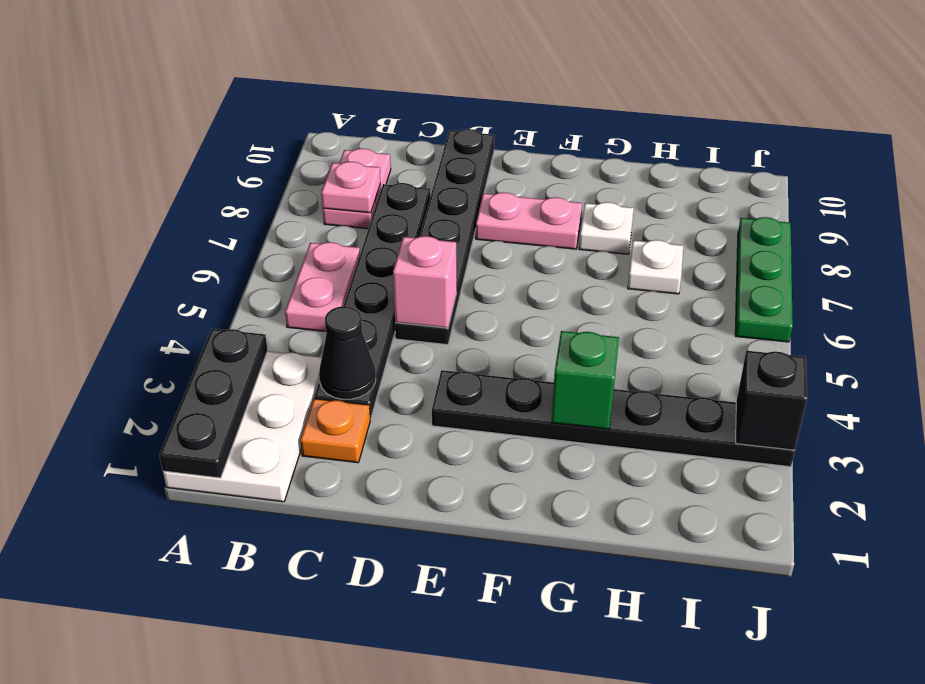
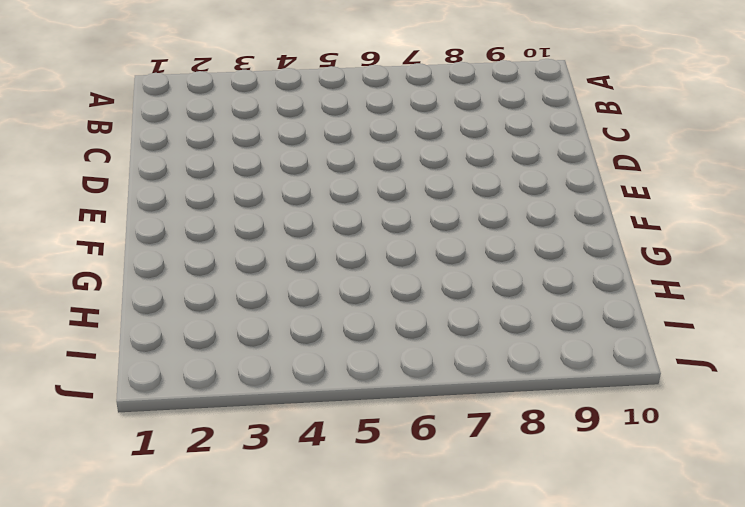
none -> white plate A1:B3 level 1
none -> pink plate B5:B6 level 1
none -> pink plate B8:B9 level 1

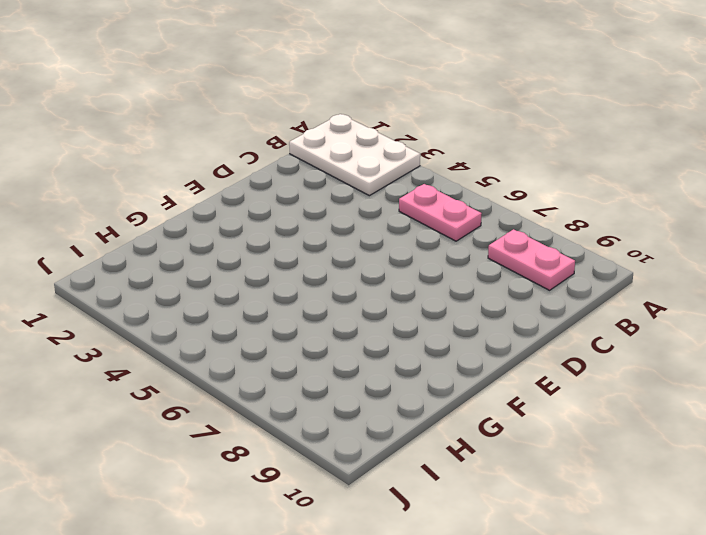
none -> orange plate C2 level 1
none -> black plate C3:C8 level 1
none -> black plate D5:D10 level 1

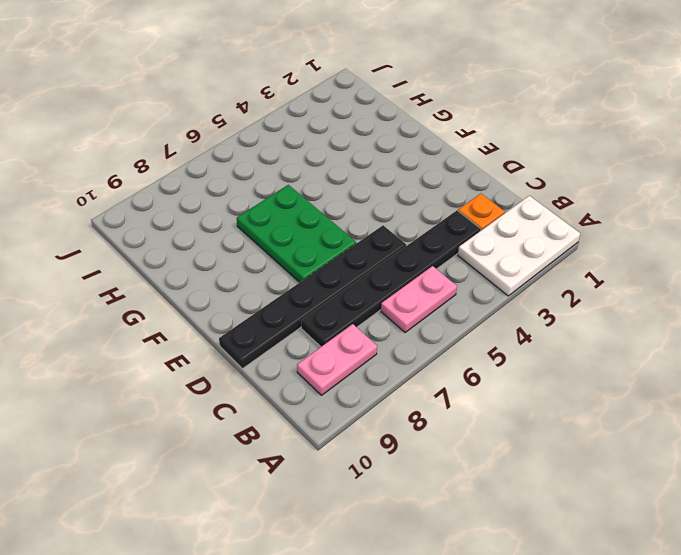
green plate E6:G7 level 1 -> none
none -> black plate E3:J3 level 1
none -> pink plate E8:F8 level 1
none -> white plate G8 level 1

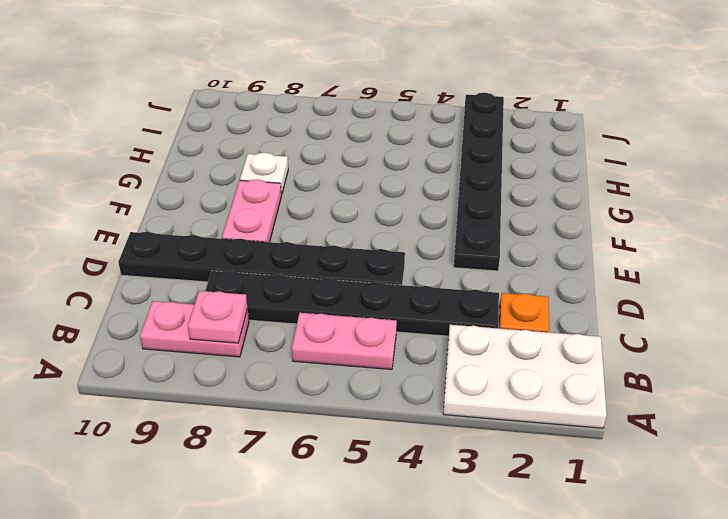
none -> white plate H7 level 1
none -> green plate J6:J8 level 1
none -> black plate A1:A3 level 2

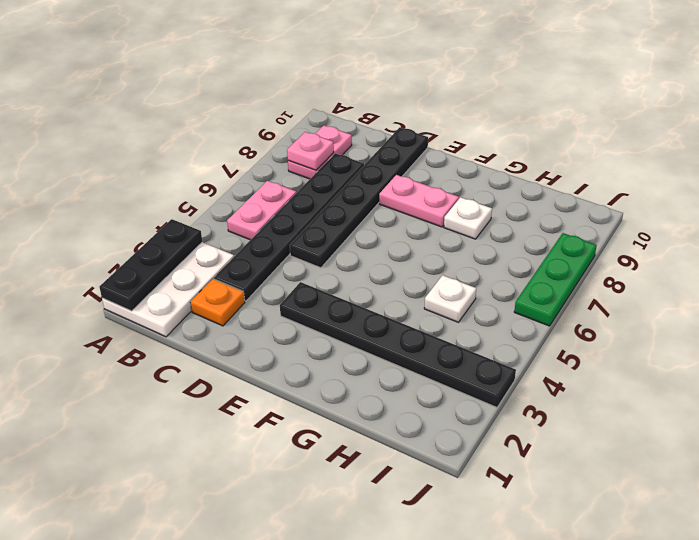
white plate H5 level 1 -> white plate H7 level 1
none -> black cone C3 level 2
none -> pink brick D5 level 2
none -> green brick G3 level 2

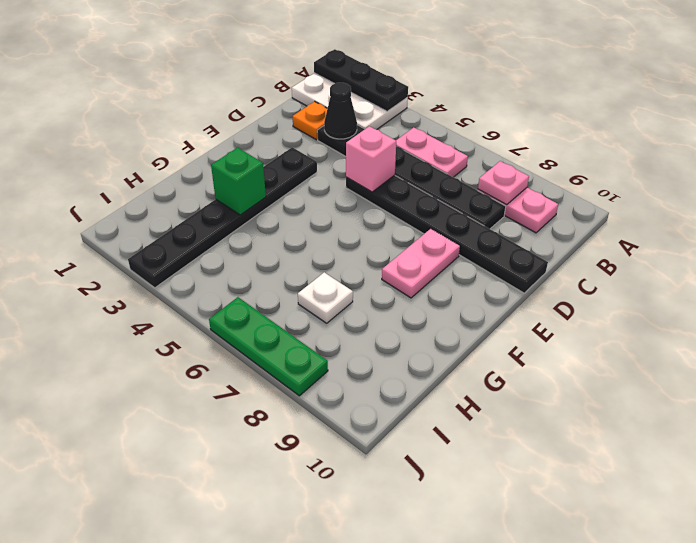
none -> white plate G8 level 1
none -> black brick J3 level 2

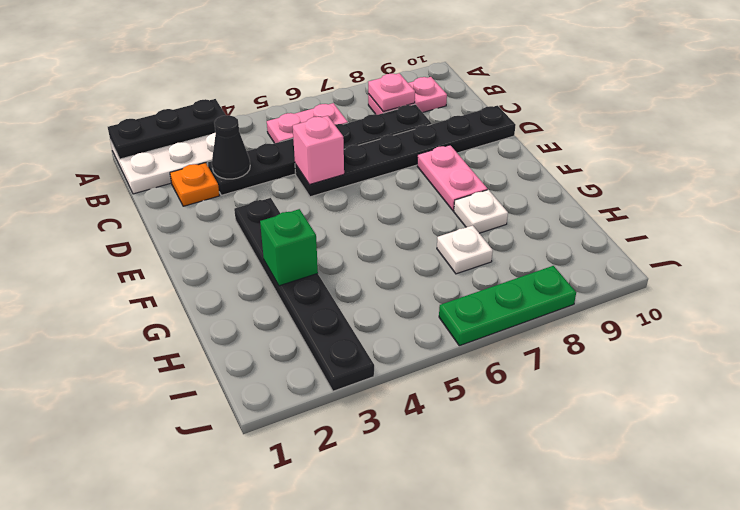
none -> black brick J3 level 2

